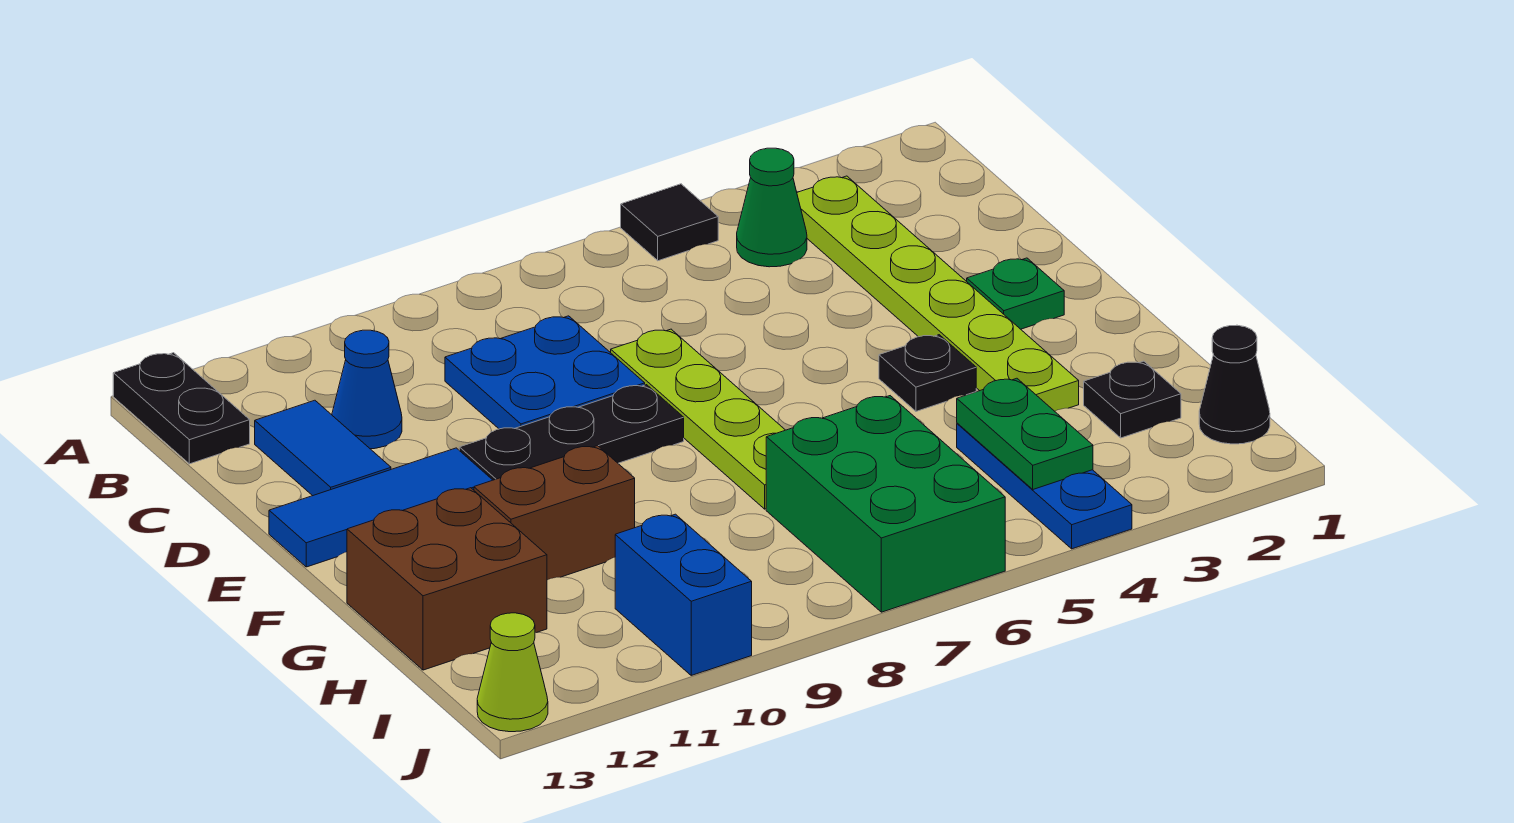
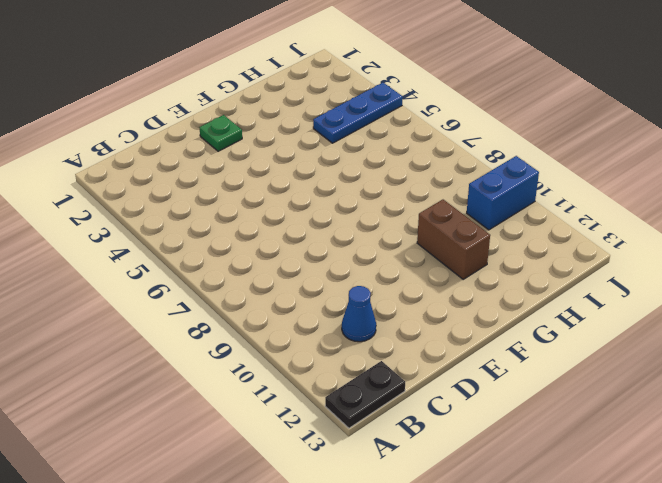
none -> black tile A5 level 1
none -> lime plate B3:G3 level 1
none -> green cone B4 level 1

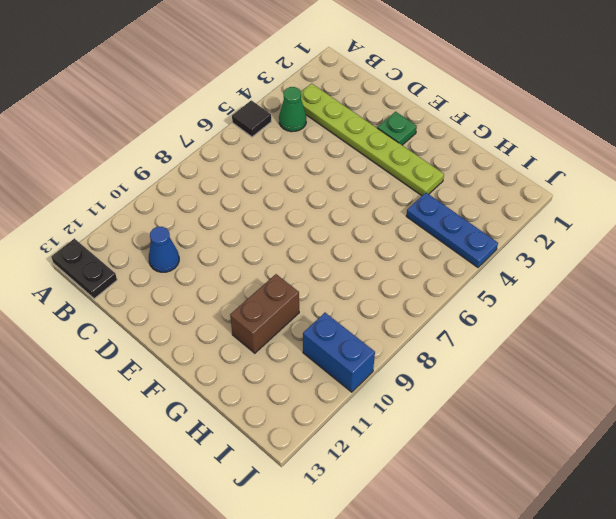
none -> blue plate C8:D9 level 1
none -> blue tile C12:D12 level 1
none -> lime plate D7:G7 level 1

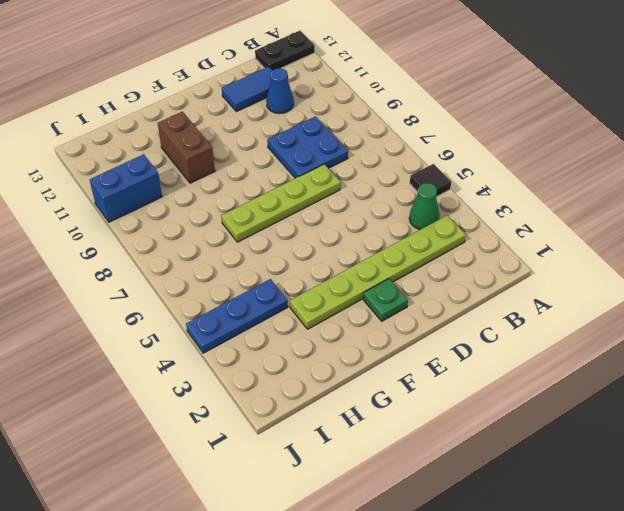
none -> black plate E8:E10 level 1
none -> blue tile E11:E13 level 1
none -> black plate F4 level 1

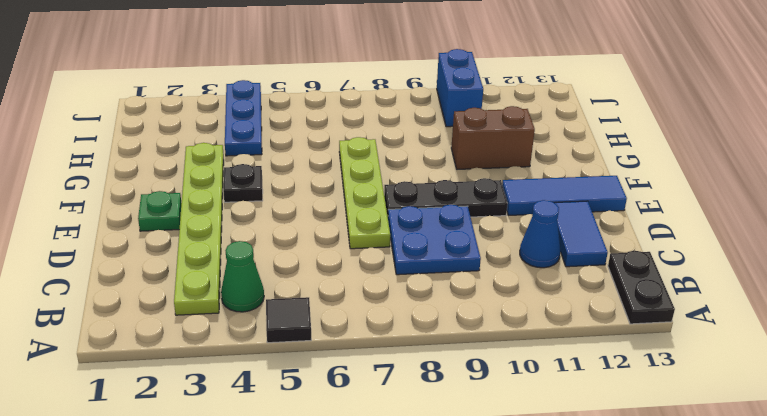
none -> brown brick G12:H13 level 1
none -> black plate H2 level 1
none -> green brick H6:J7 level 1

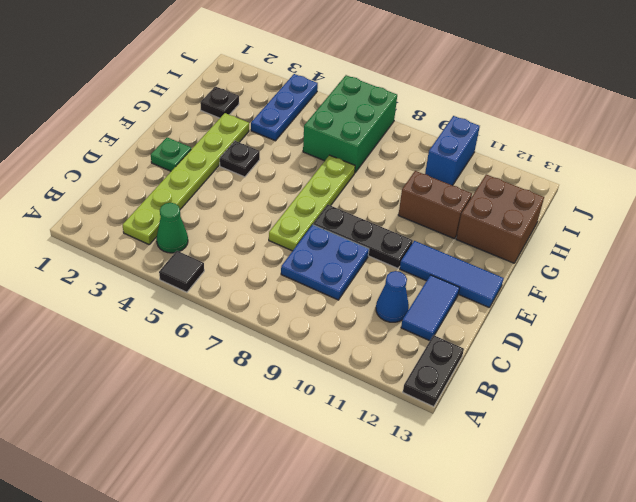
none -> black cone I1 level 1
none -> lime cone J13 level 1
none -> green plate H4:I4 level 2

